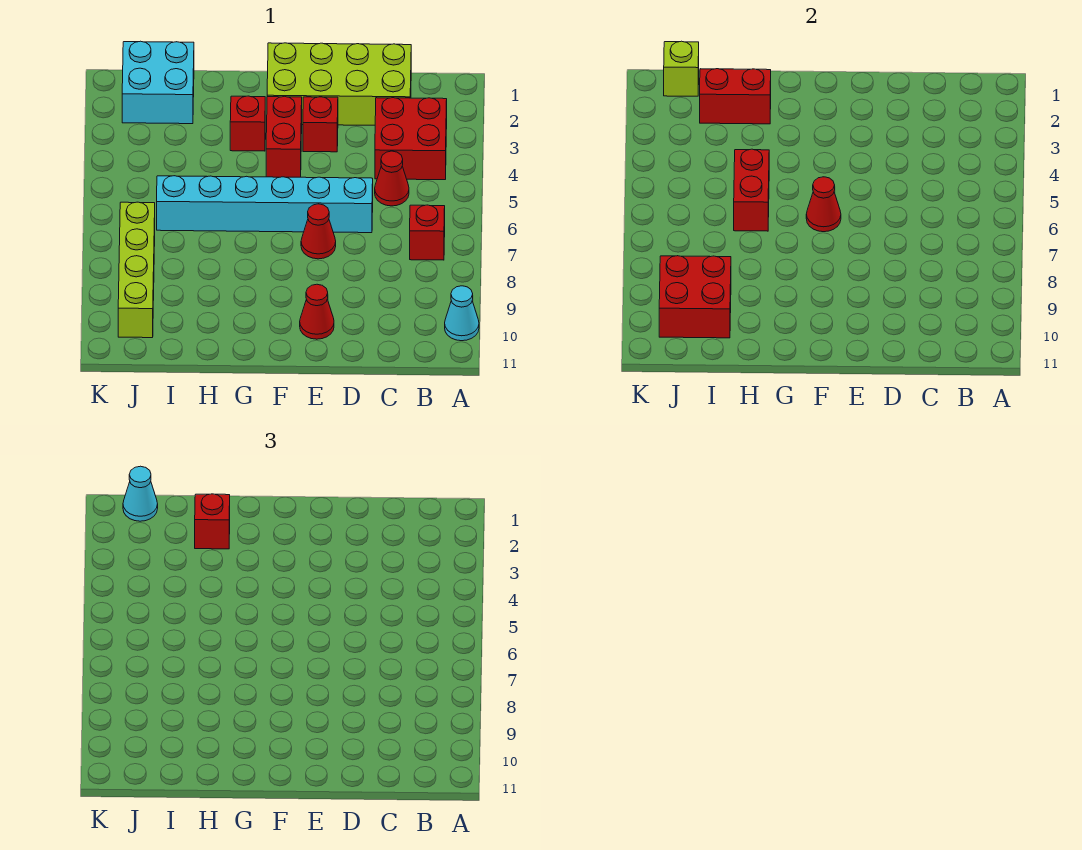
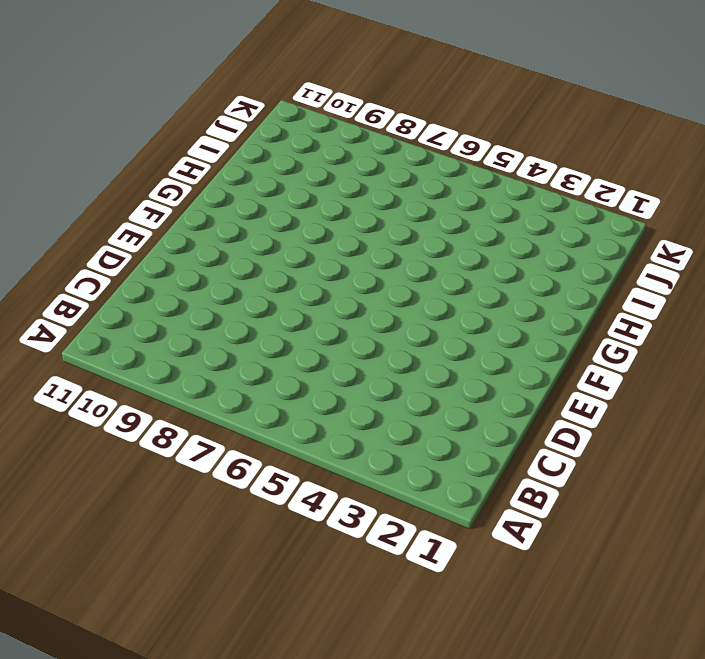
none -> cyan cone A10 level 1
none -> red brick B3:C4 level 1
none -> red brick B7 level 1

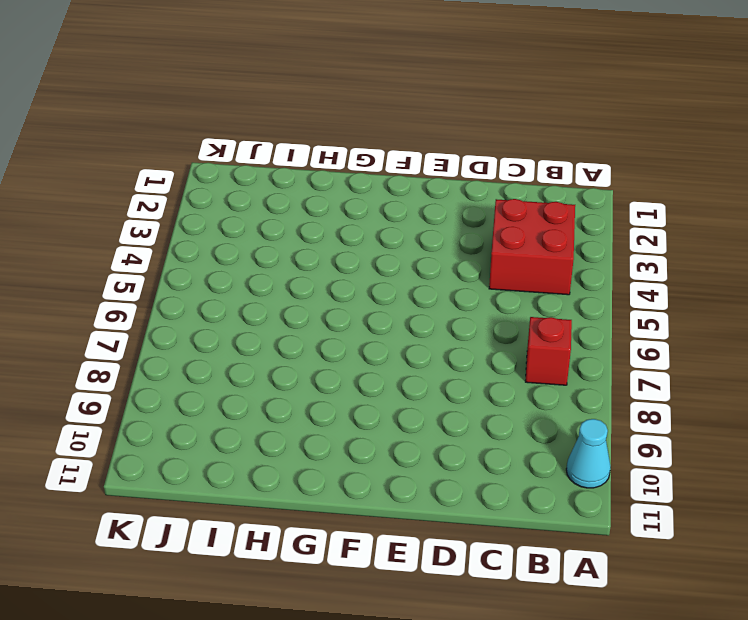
none -> lime brick C1:F2 level 1
none -> red cone C5 level 1
none -> cyan brick D6:I6 level 1

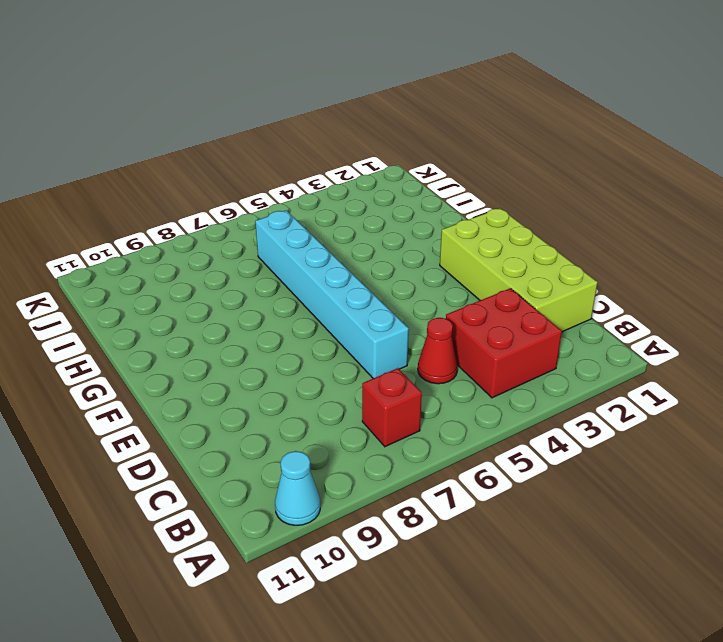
none -> red brick E3 level 1
none -> red cone E7 level 1
none -> red cone E10 level 1

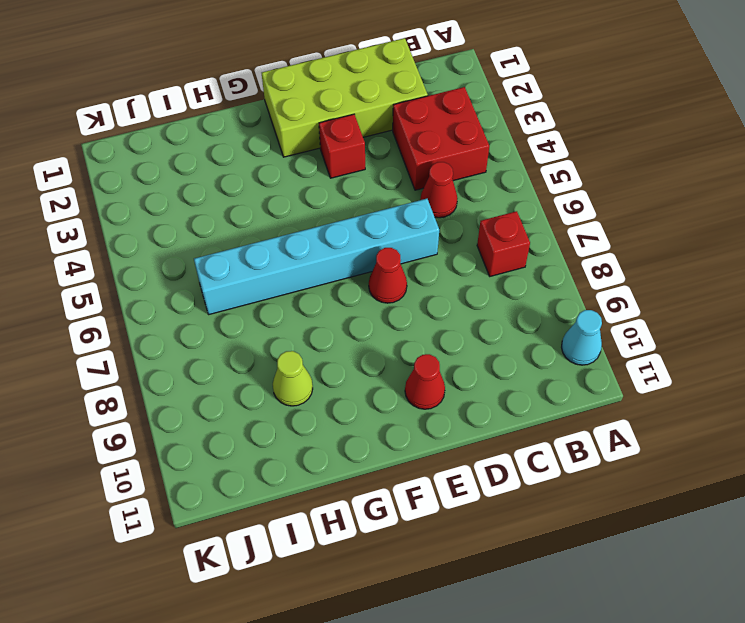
lime cone H9 level 1 -> none
none -> red brick F3:F4 level 1
none -> red brick G3 level 1
none -> cyan brick I1:J2 level 1

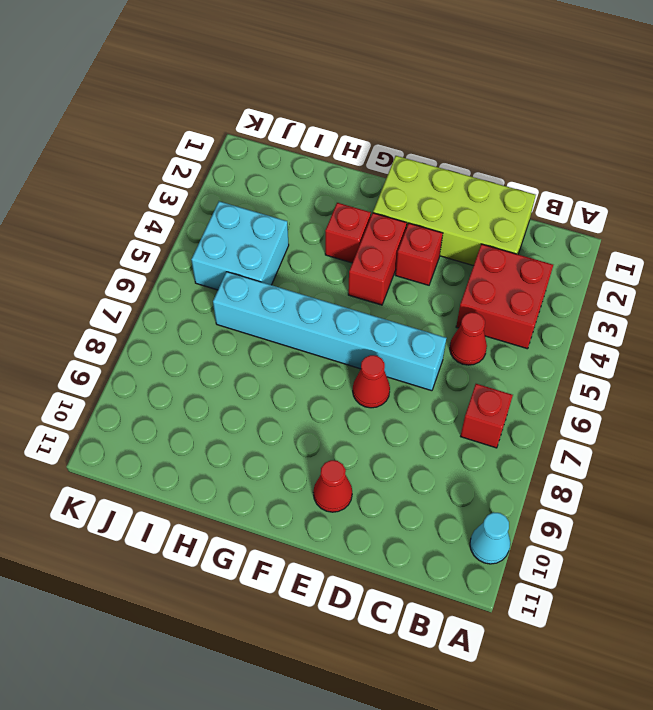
cyan brick I4:J5 level 1 -> cyan brick I1:J2 level 1
none -> lime brick J7:J10 level 1
none -> red cone F6 level 2
none -> red brick H2:I2 level 2

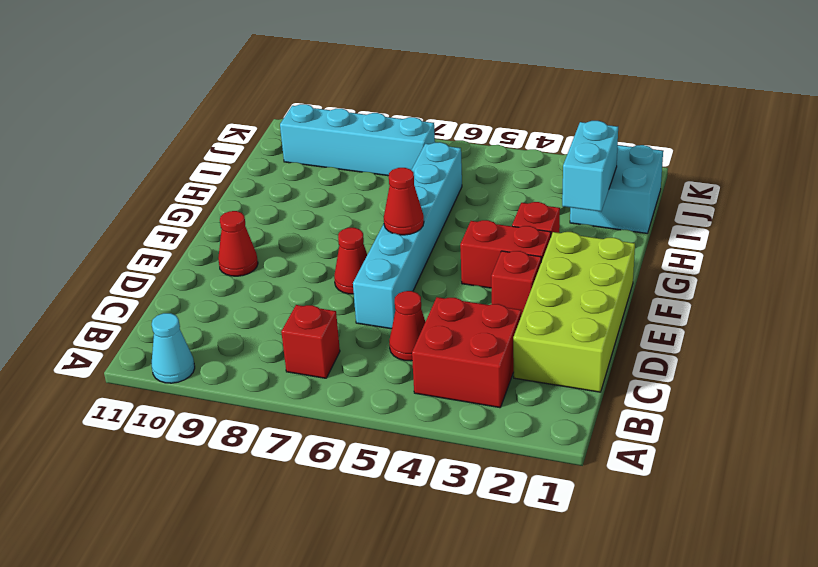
cyan brick H2:I2 level 2 -> red brick H2:I2 level 2
cyan brick J7:J10 level 1 -> lime brick J7:J10 level 1
none -> red brick H5:H6 level 2
none -> red brick I9:J10 level 2
none -> lime brick J1 level 2

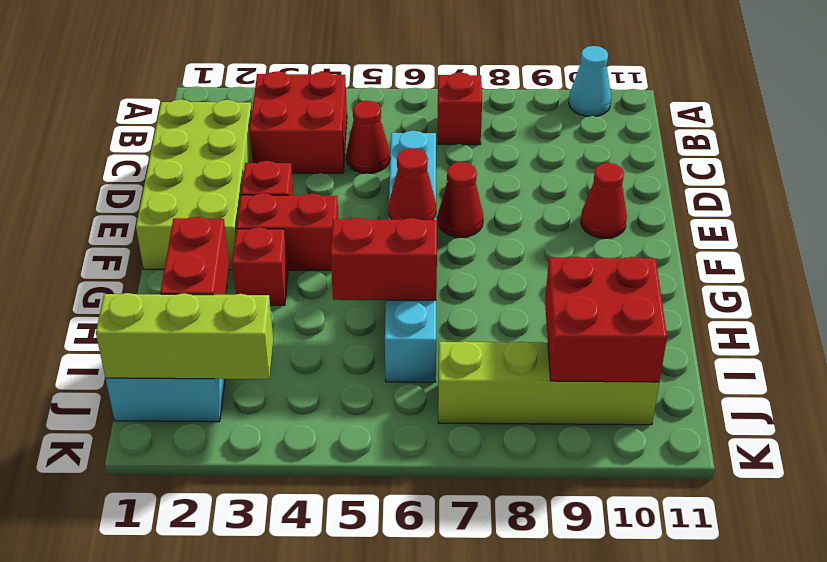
lime brick J1:J3 level 2 -> lime brick J1 level 2
none -> red brick H2 level 3
none -> cyan cone J1 level 3

